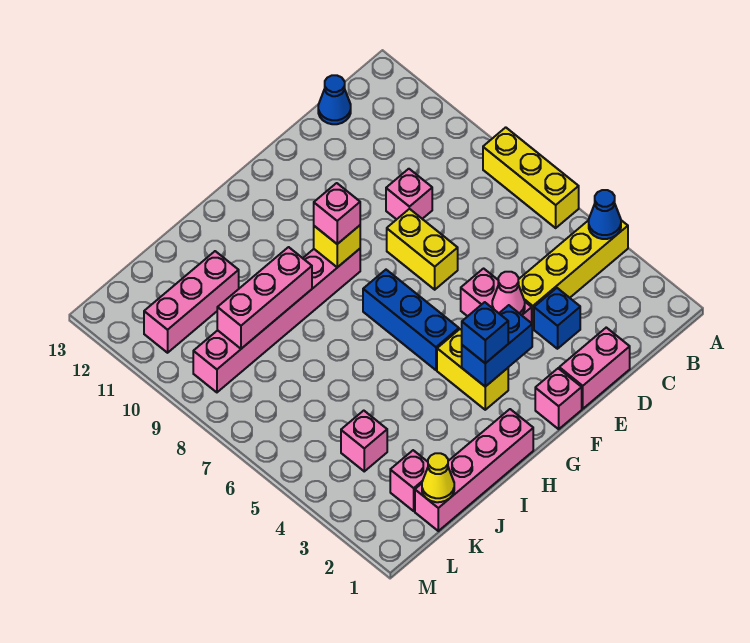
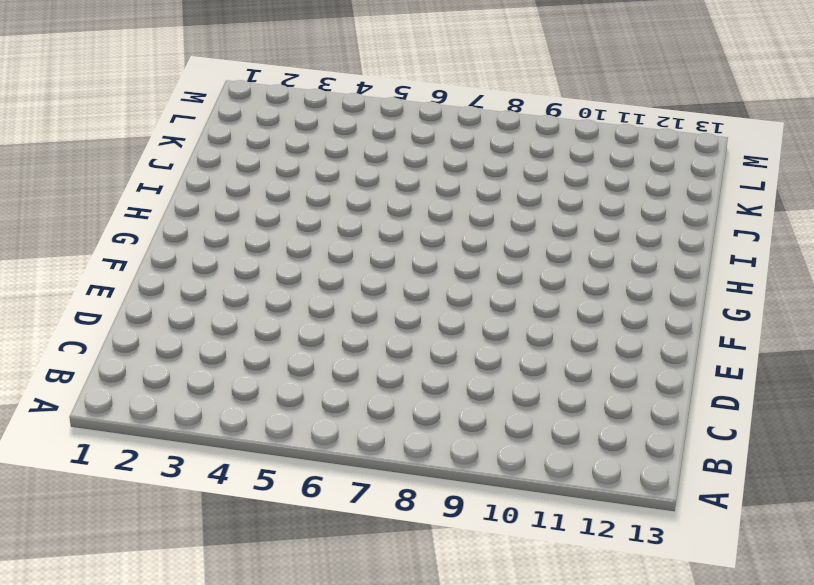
none -> yellow brick A4:D4 level 1
none -> yellow brick A6:A8 level 1
none -> blue cone C13 level 1

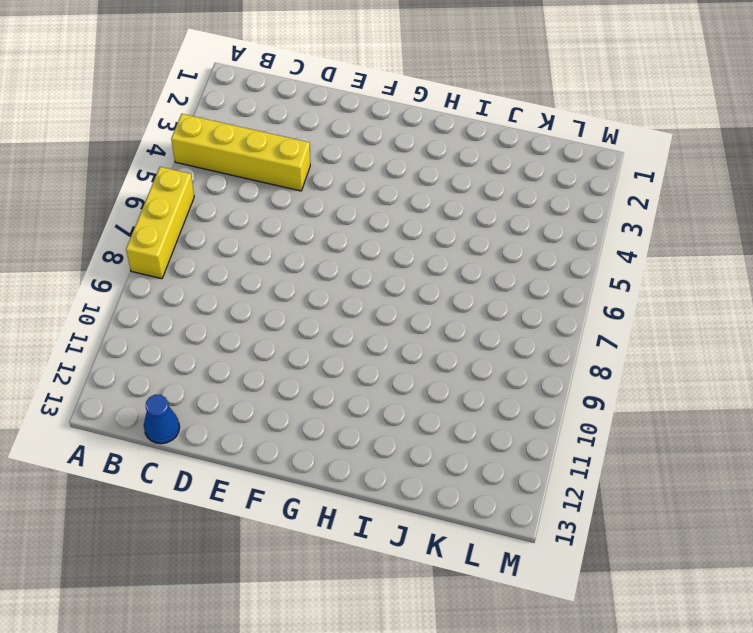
none -> pink brick D1:E1 level 1
none -> blue brick D3 level 1
none -> pink brick D9 level 1

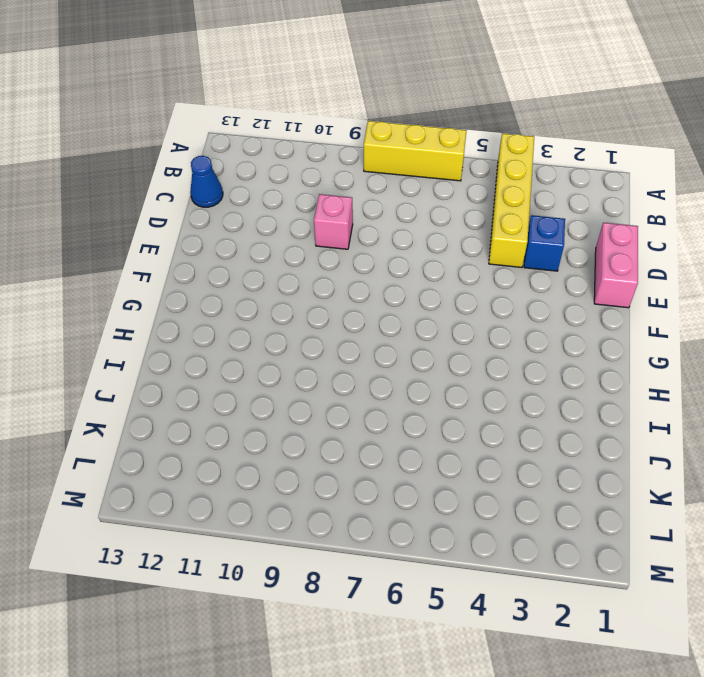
none -> pink brick E4:E5 level 1
none -> yellow brick E7:E8 level 1
none -> pink brick F1 level 1

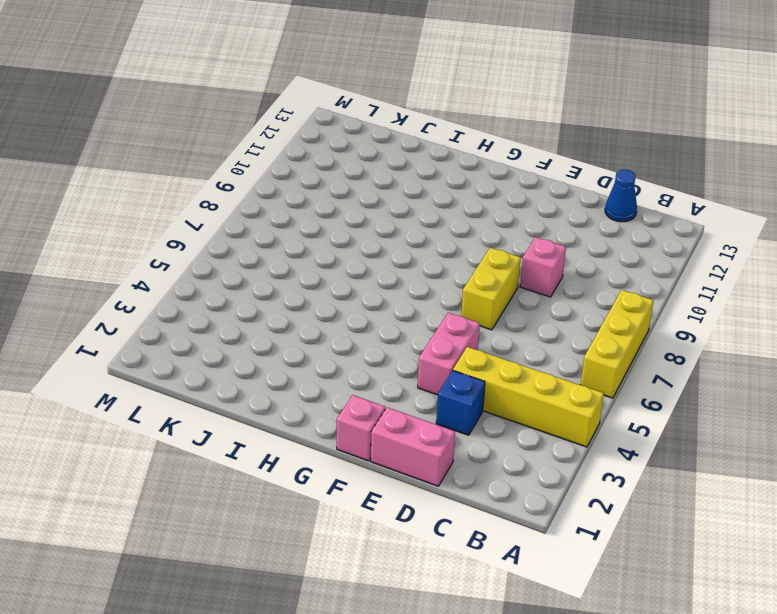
none -> yellow brick G3:G4 level 1
none -> blue brick G5:G7 level 1
none -> pink brick G9:L9 level 1

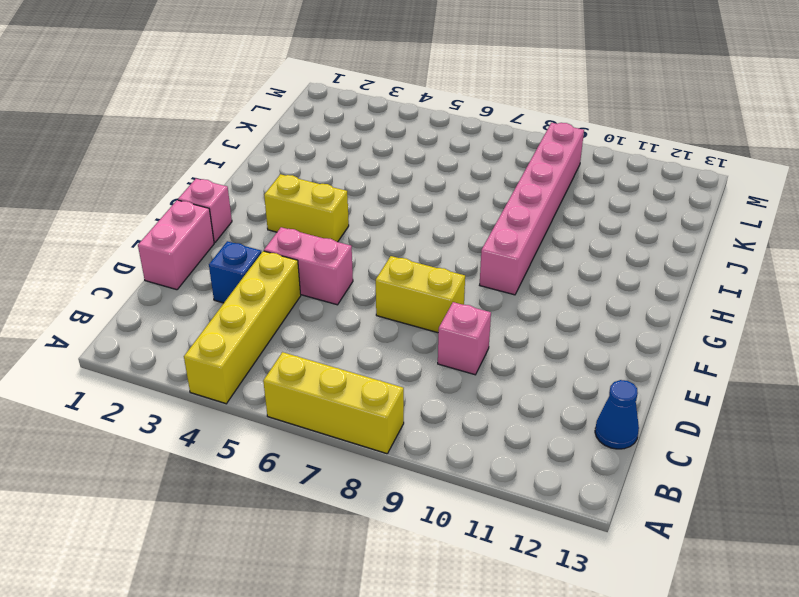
none -> blue brick G5:G7 level 1
none -> pink brick H1:K1 level 1
none -> pink brick J11:L11 level 1

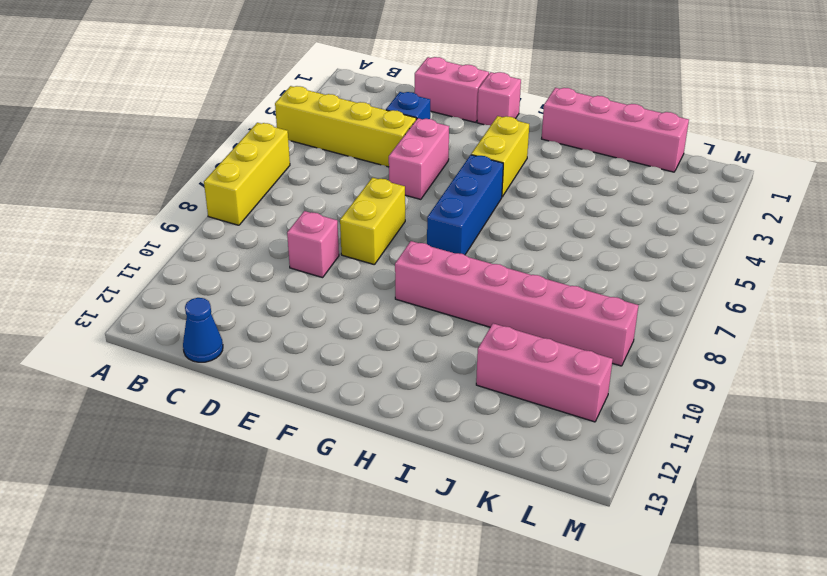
none -> pink brick K2 level 1
none -> pink brick K4 level 1
none -> blue cone A4 level 2

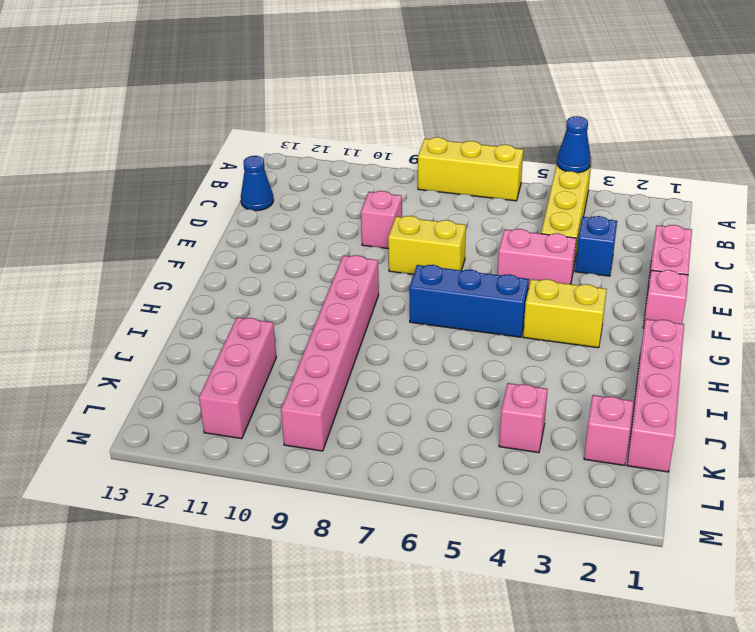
none -> pink cone E4 level 2
none -> blue brick F3:G3 level 2
none -> yellow brick G9 level 2

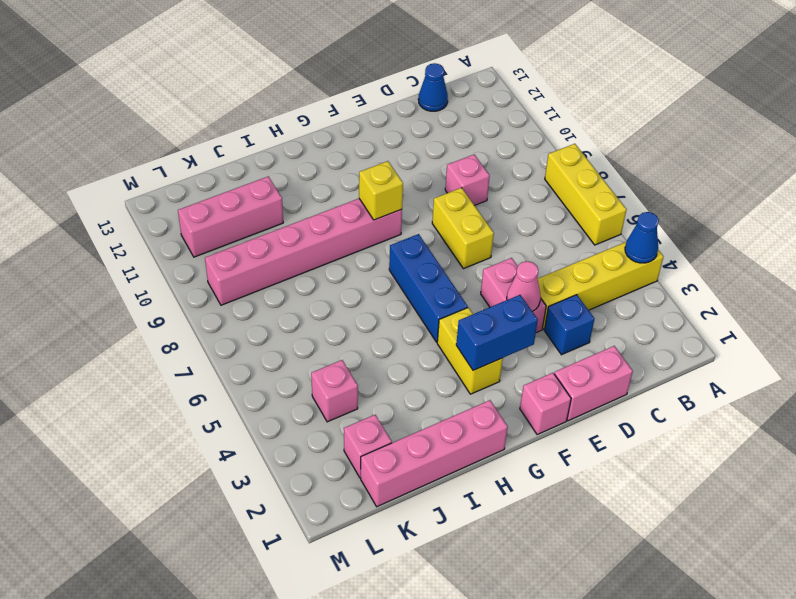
none -> pink brick I9:K9 level 2
none -> yellow cone K1 level 2
none -> blue brick G3 level 3

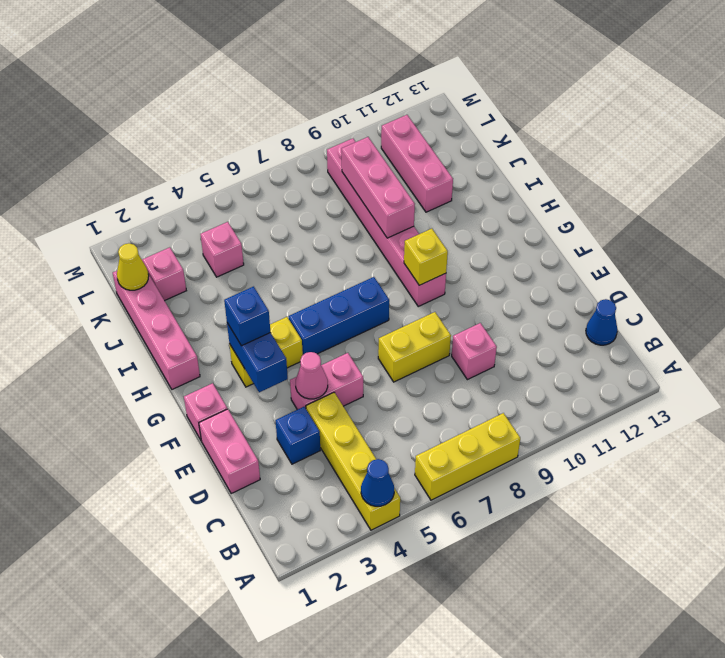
none -> pink brick G9 level 3

